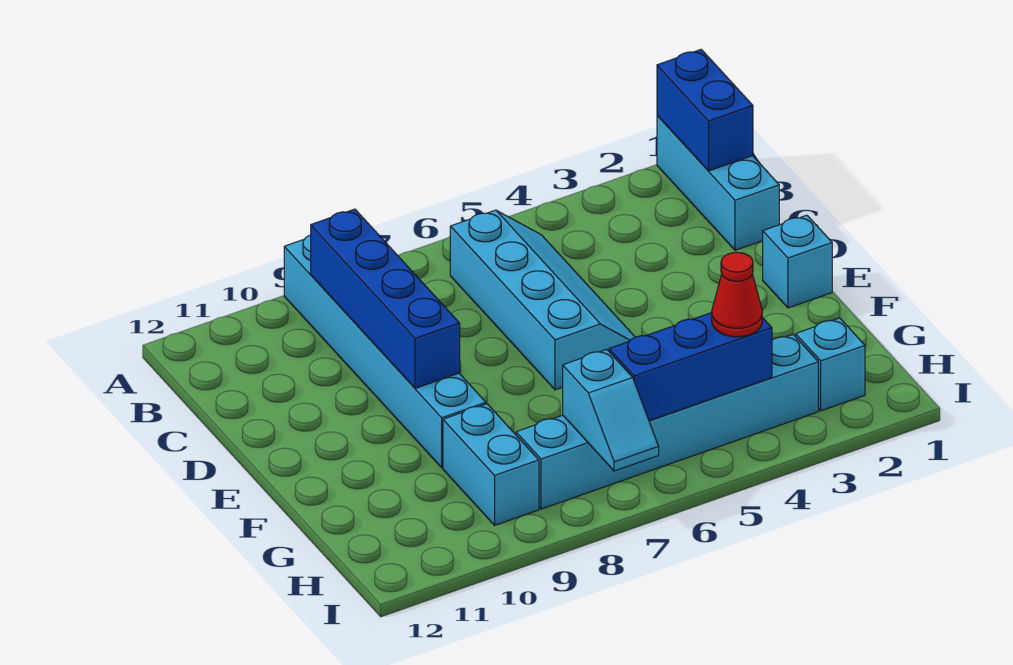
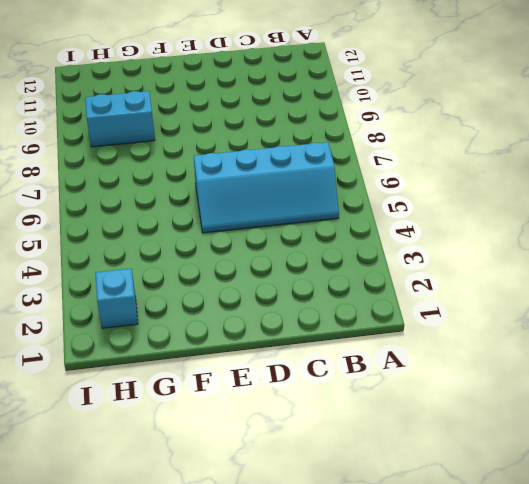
none -> cyan brick A1:C1 level 1
none -> cyan brick A9:F9 level 1
none -> cyan brick E1 level 1

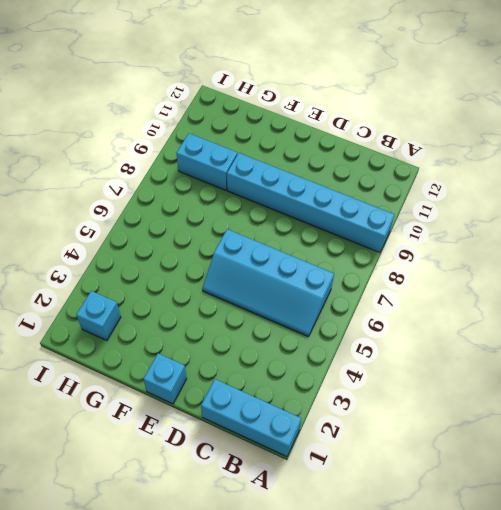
none -> cyan brick H3:H8 level 1
none -> blue brick A1:B1 level 2
none -> blue brick B9:E9 level 2

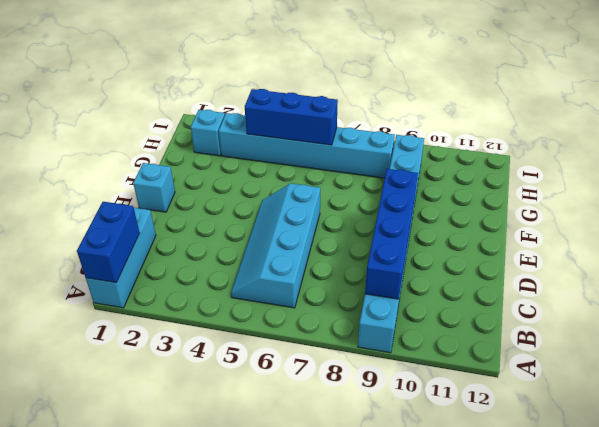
none -> cyan slope H7:I7 level 2 top H
none -> red cone H4 level 3

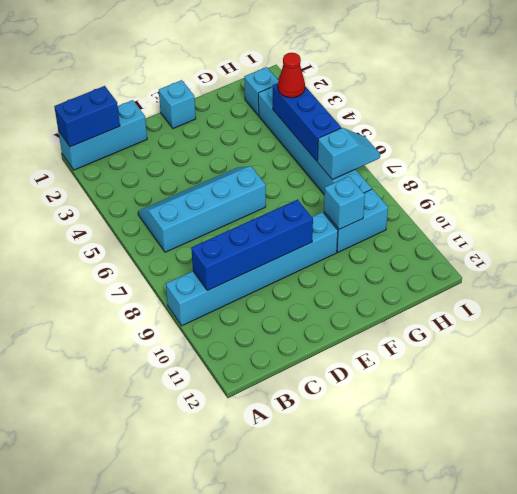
cyan brick G9 level 2 -> none

